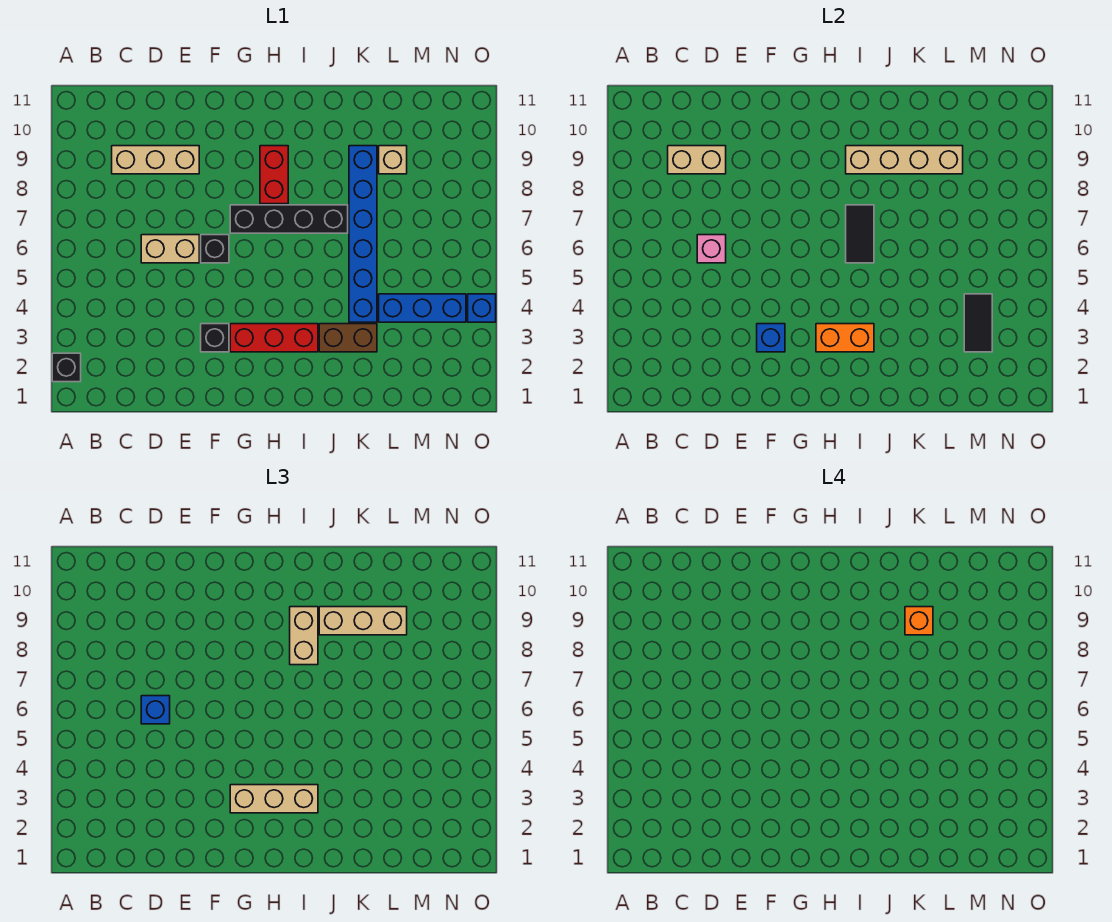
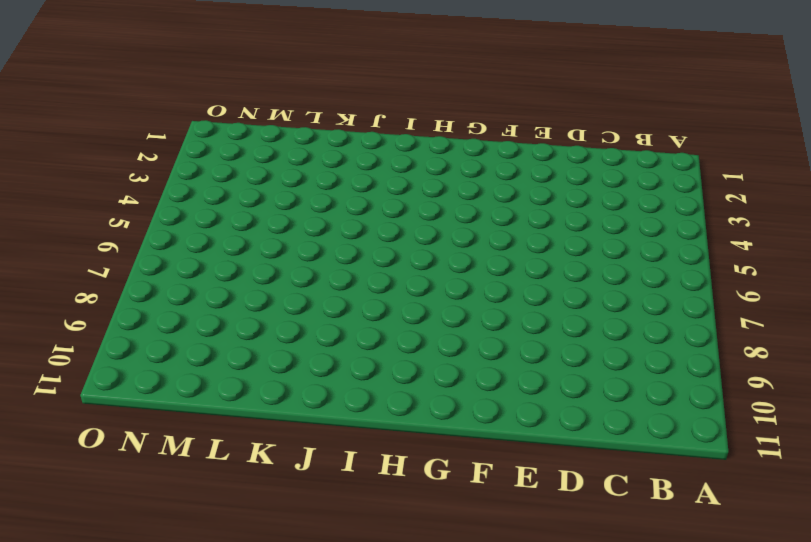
none -> black brick A2 level 1
none -> tan brick C9:E9 level 1
none -> tan brick D6:E6 level 1

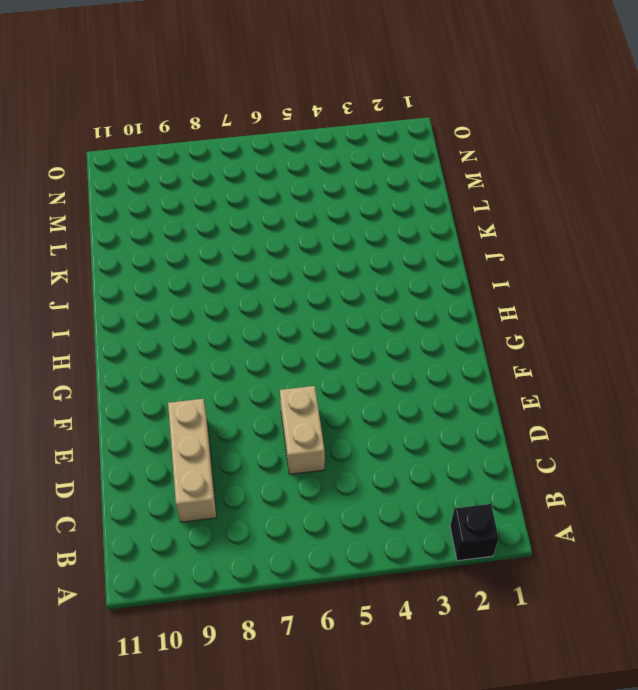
none -> black brick F3 level 1
none -> black brick F6 level 1
none -> red brick G3:I3 level 1

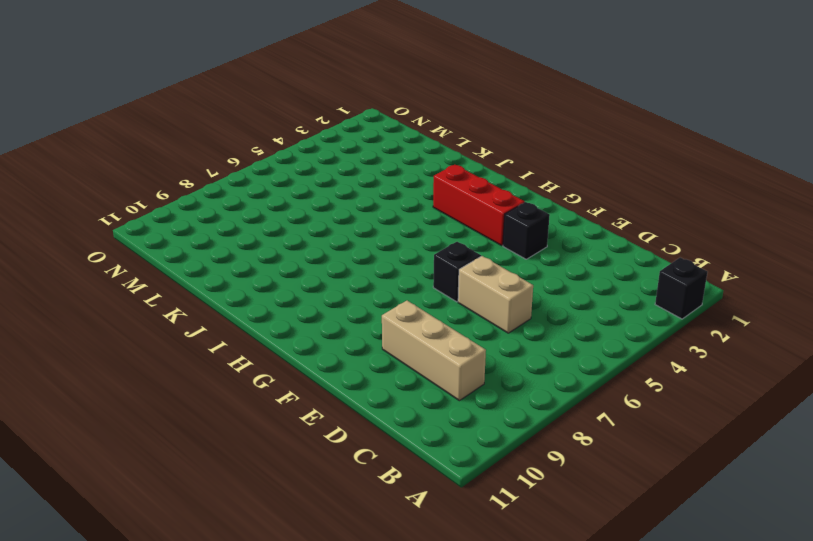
none -> black brick G7:J7 level 1
none -> red brick H8:H9 level 1
none -> brown brick J3:K3 level 1

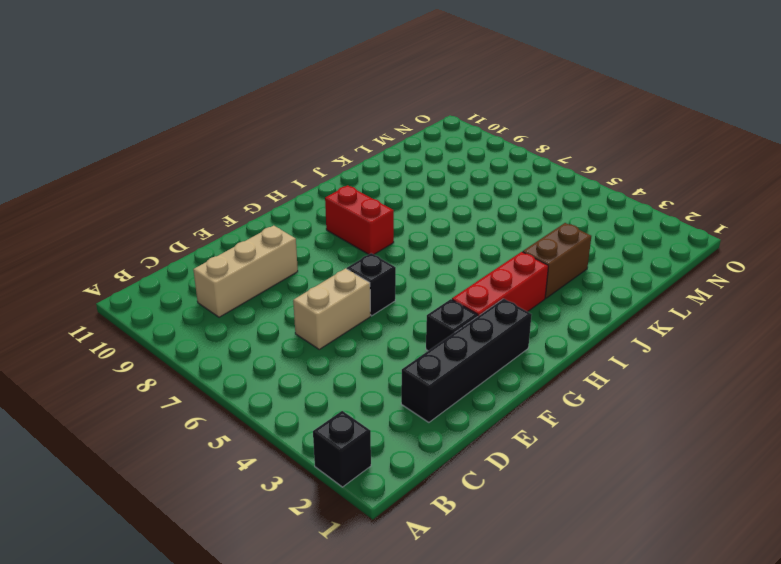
black brick D2:G2 level 1 -> black brick G7:J7 level 1
none -> blue brick K4:K9 level 1
none -> blue brick L4:N4 level 1
none -> tan brick L9 level 1

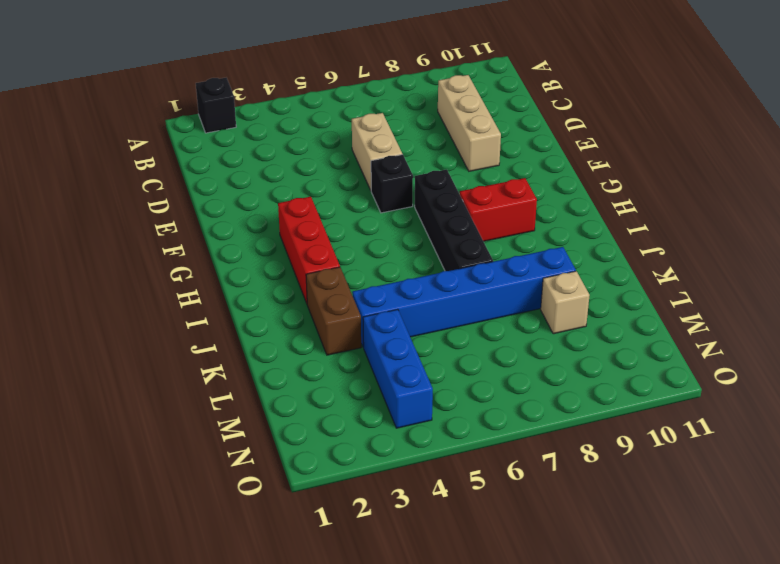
none -> black brick F3 level 1
none -> blue brick O4 level 1
none -> tan brick C9:D9 level 2

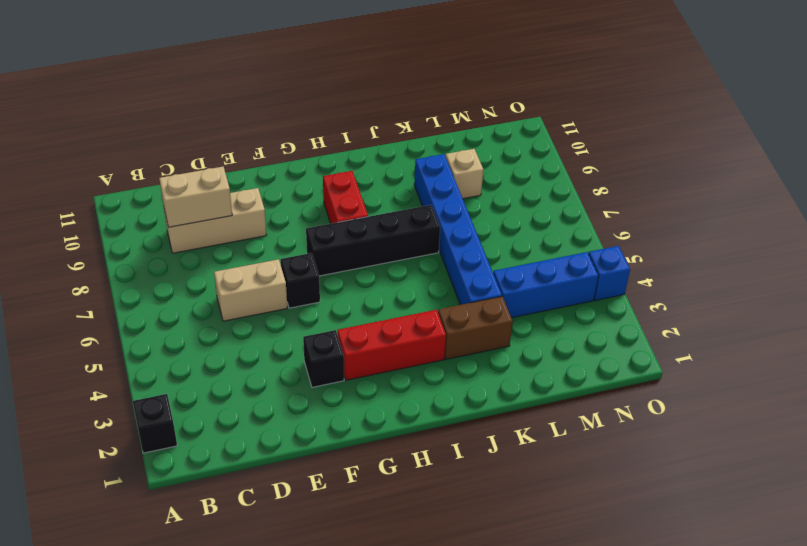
none -> pink brick D6 level 2
none -> blue brick F3 level 2
none -> orange brick H3:I3 level 2

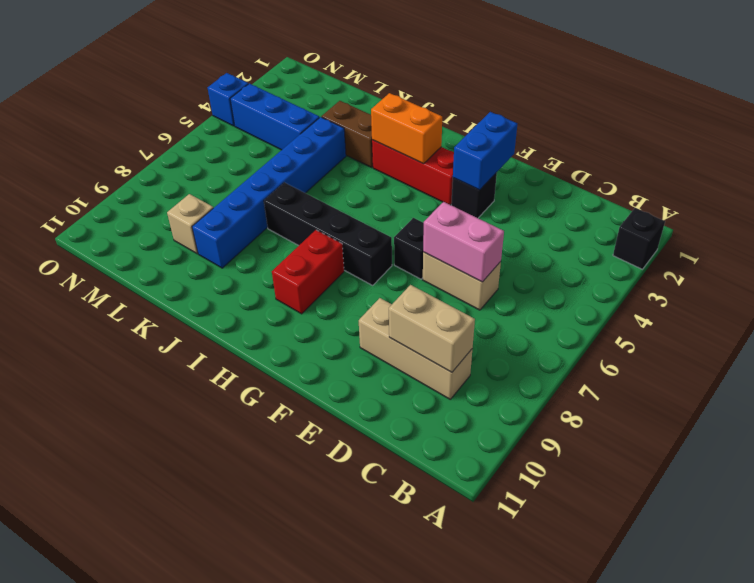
pink brick D6:E6 level 2 -> pink brick D6 level 2
blue brick F2:F3 level 2 -> blue brick F3 level 2
none -> black tile I6:I7 level 2
none -> tan brick I9:L9 level 2
none -> black tile M3:M4 level 2

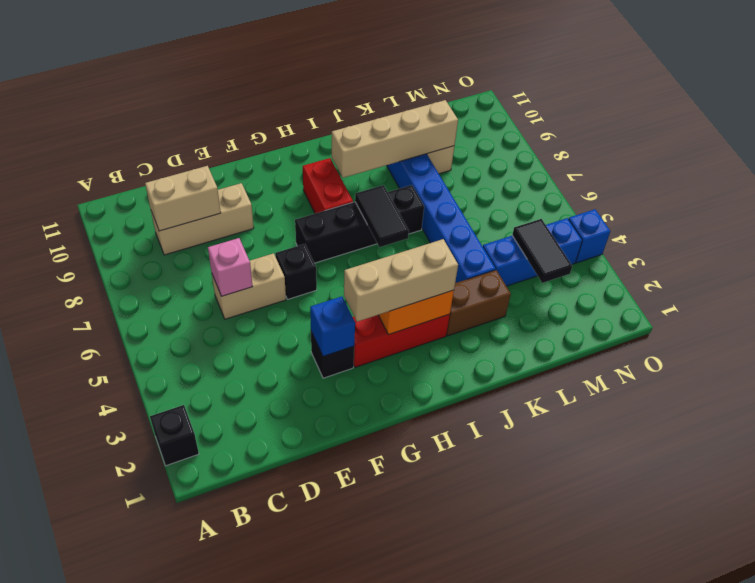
none -> blue brick D6 level 3
none -> tan brick I8:I9 level 3
none -> tan brick J9:L9 level 3

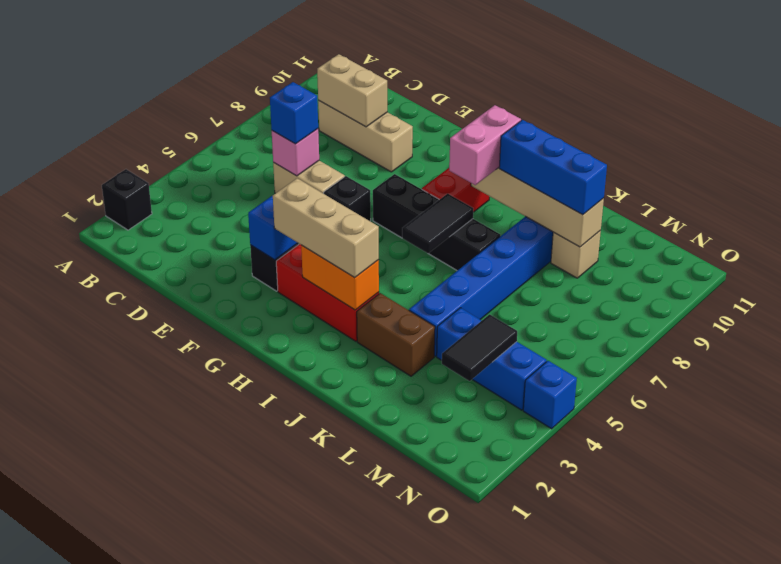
pink brick I8:I9 level 3 -> tan brick I8:I9 level 3
blue brick J9:L9 level 3 -> tan brick J9:L9 level 3
none -> orange brick K9 level 4

